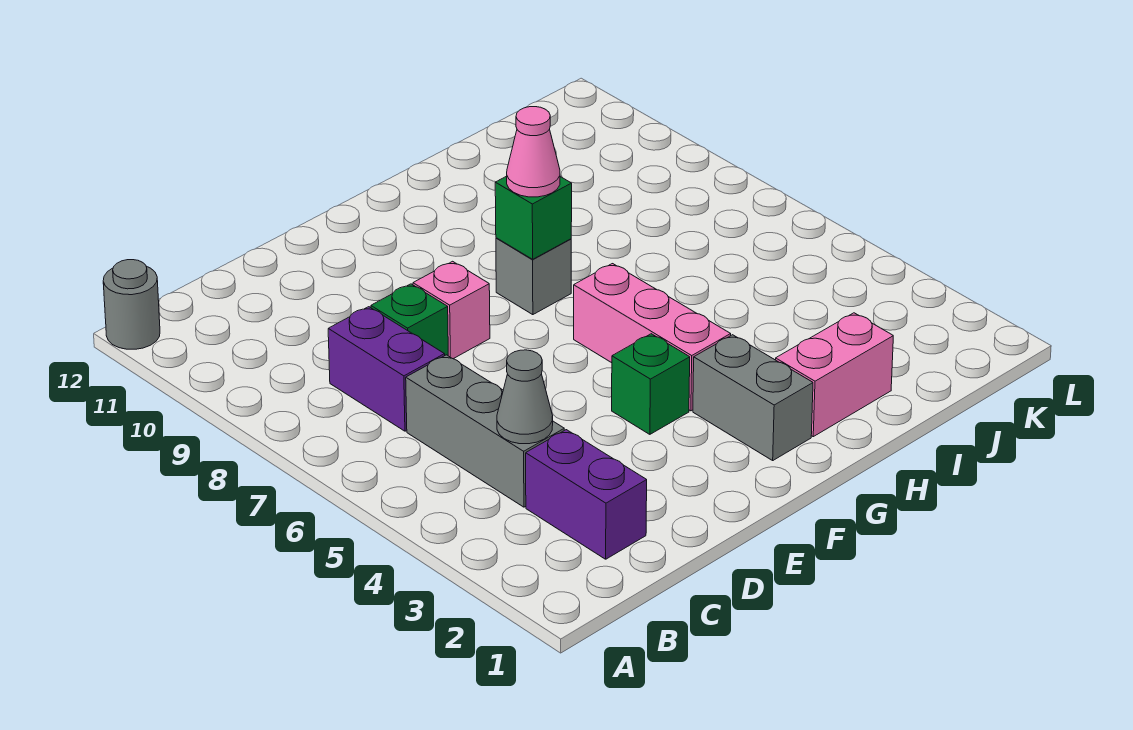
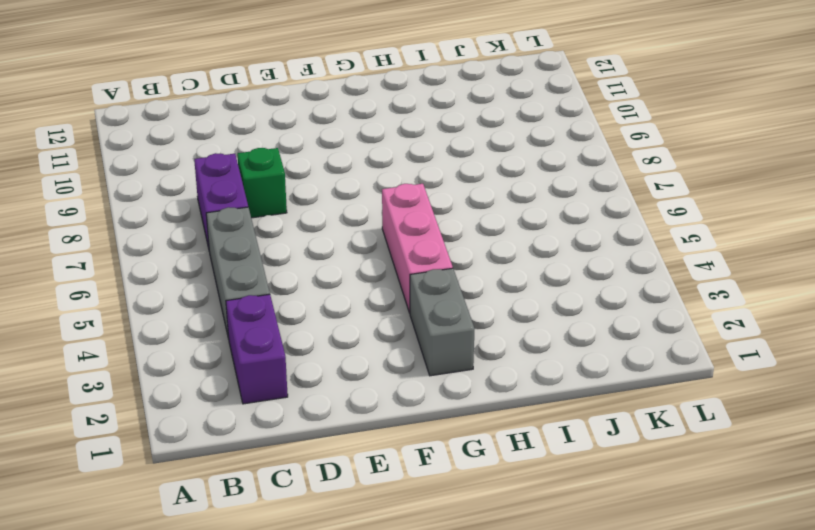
none -> grey round brick A12 level 1
none -> pink brick E8 level 1
none -> green brick F4 level 1

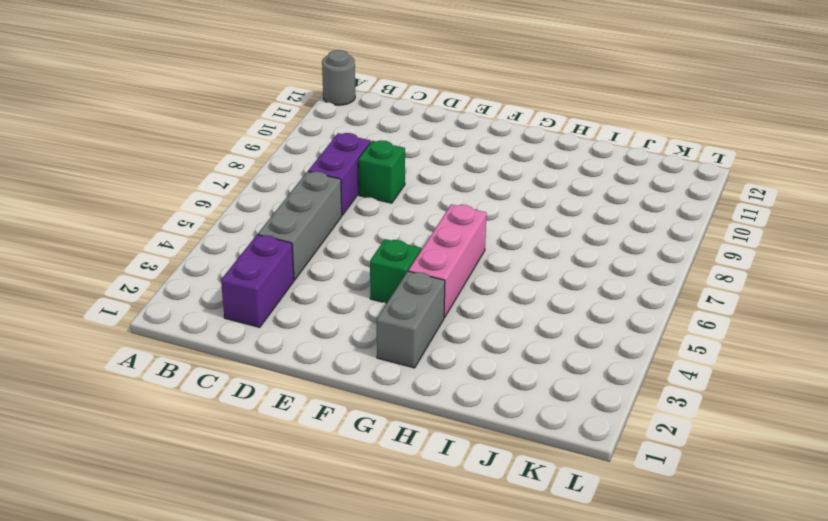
none -> pink brick E8 level 1
none -> grey brick G8 level 1
none -> pink brick H2:I2 level 1

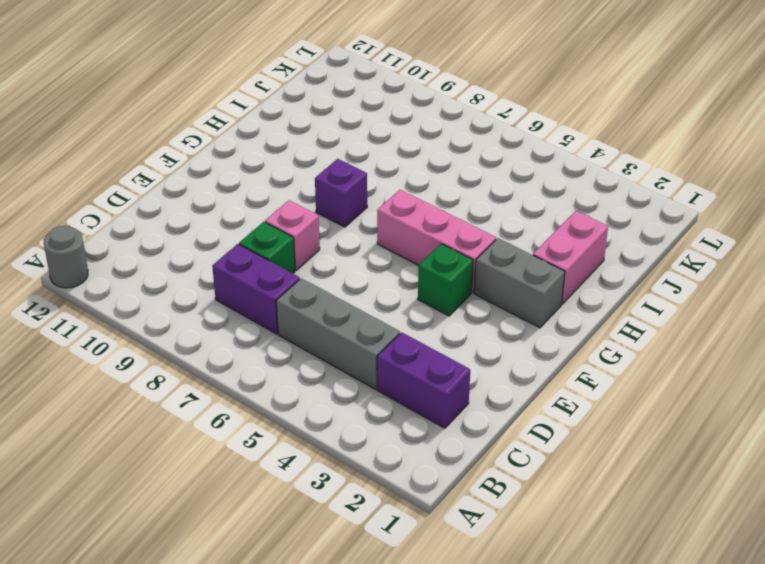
purple brick G8 level 1 -> grey brick G8 level 1
none -> grey cone C4 level 2
none -> green brick G8 level 2
none -> pink cone G8 level 3

